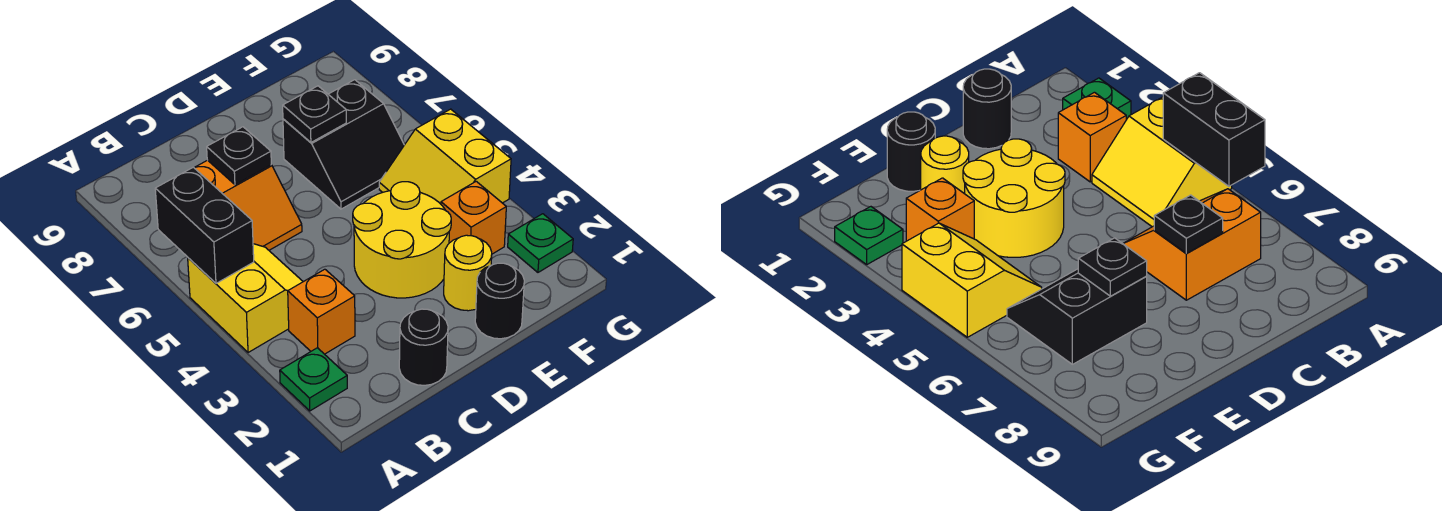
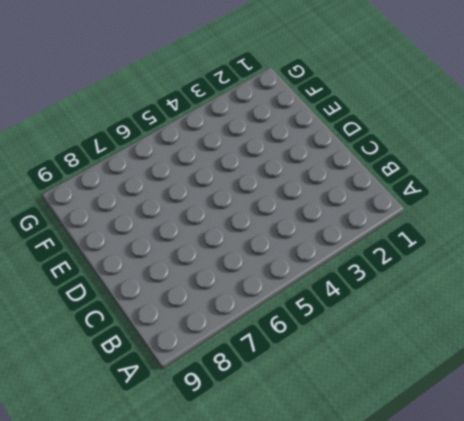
none -> green plate A2 level 1
none -> yellow slope A4:B5 level 1 top A
none -> orange brick B3 level 1

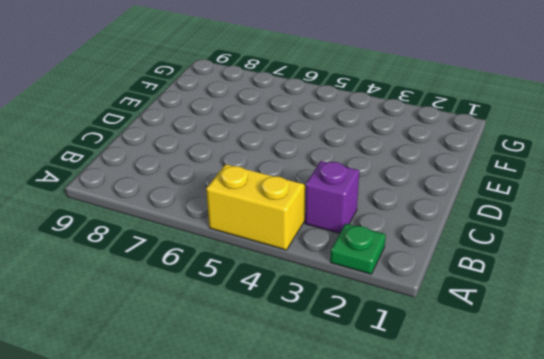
purple brick B3 level 1 -> orange brick B3 level 1
none -> orange slope B6:C7 level 1 top 7
none -> black round brick C1 level 1
none -> yellow round brick D3:E4 level 1

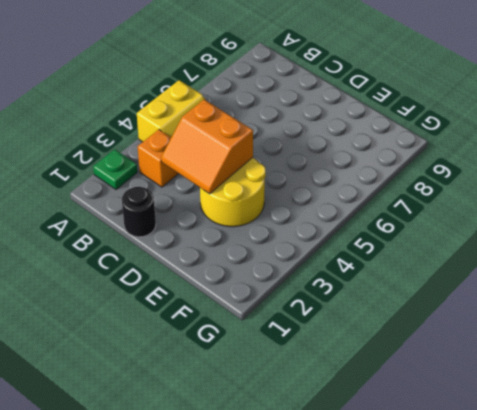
orange slope C3:D4 level 2 top 4 -> orange slope B6:C7 level 1 top 7
none -> black round brick E1 level 1
none -> yellow round brick E2 level 1
none -> black slope E6:F7 level 1 top 7

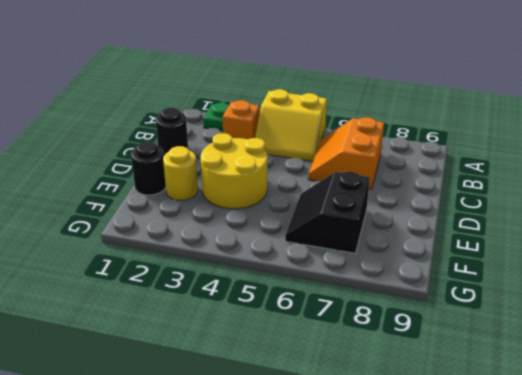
none -> orange brick F3 level 1
none -> yellow slope F4:G5 level 1 top G
none -> green plate G2 level 1

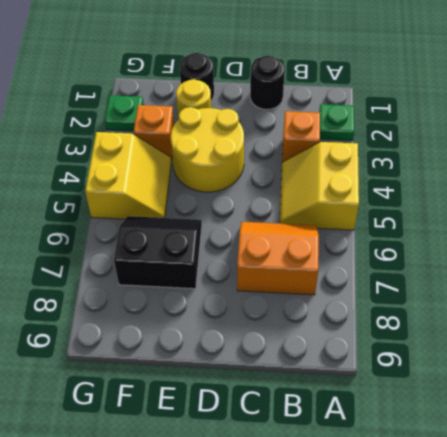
none -> black brick A5:A6 level 2
none -> black plate C7 level 2
none -> black plate E7 level 2

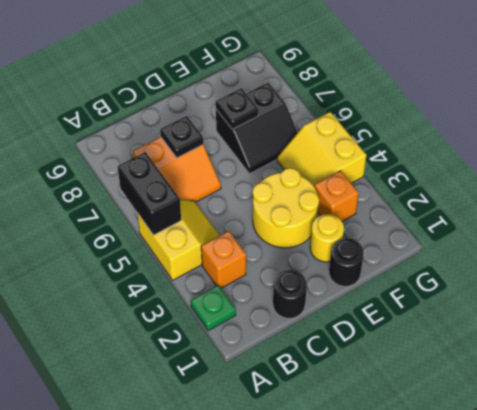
none -> green plate G2 level 1

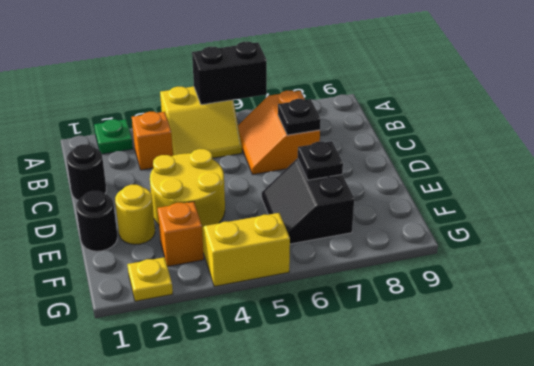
yellow plate G2 level 1 -> green plate G2 level 1

